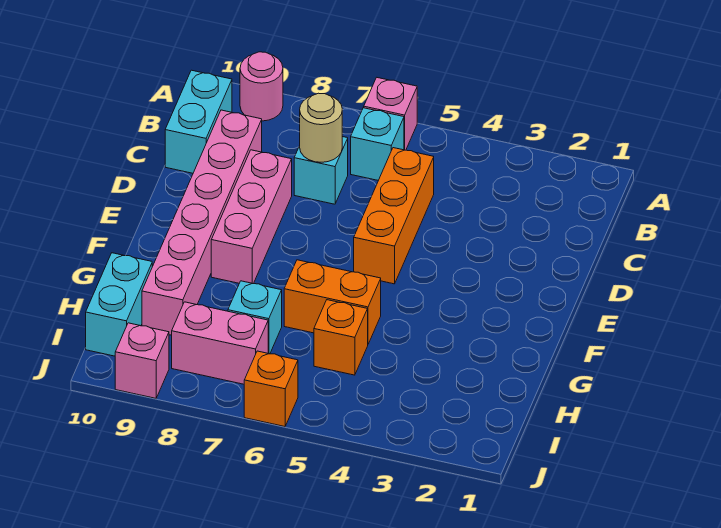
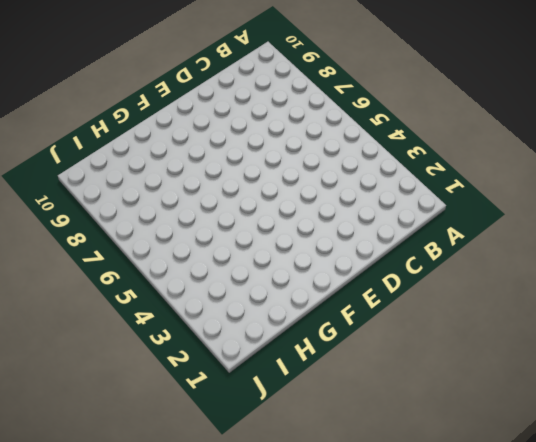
none -> pink brick A6 level 1
none -> pink round brick A9 level 1
none -> cyan brick B6 level 1

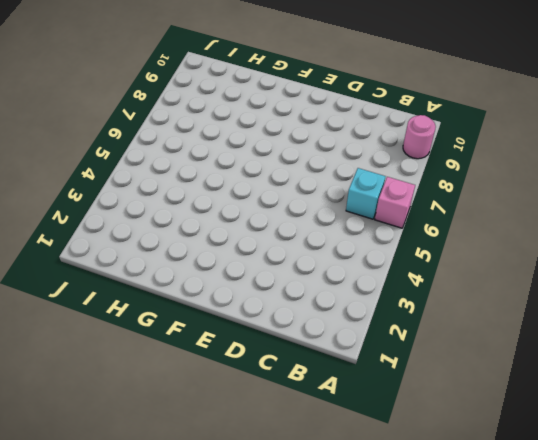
none -> cyan brick B10:C10 level 1
none -> orange brick C5:E5 level 1
none -> cyan brick C7 level 1

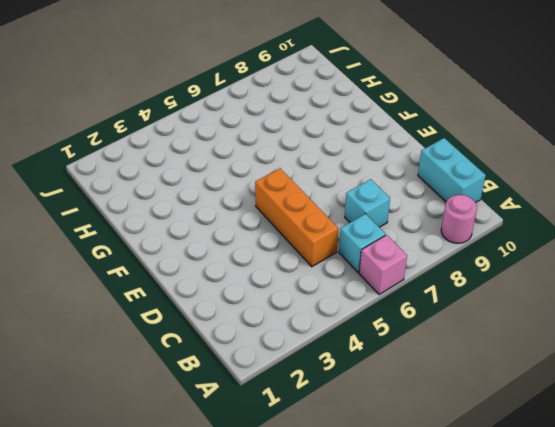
none -> pink brick C9:H9 level 1
none -> pink brick D8:F8 level 1
none -> orange brick G5:G6 level 1

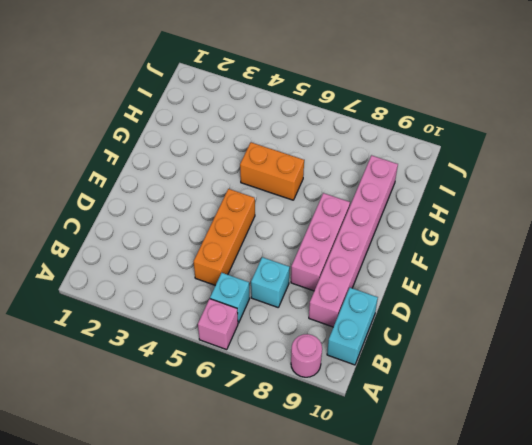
none -> orange brick H5 level 1
none -> cyan brick H7 level 1
none -> cyan brick H10:I10 level 1

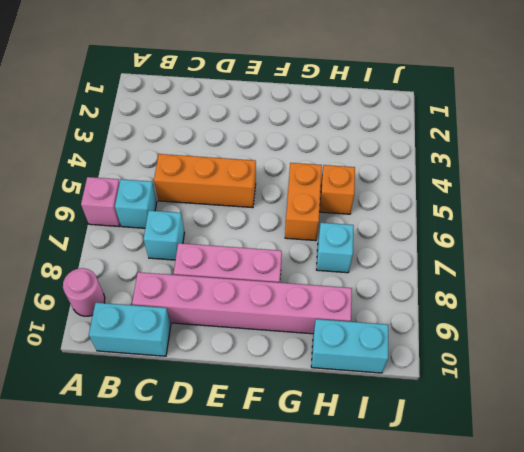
none -> pink brick I7:I8 level 1
none -> orange brick J6 level 1
none -> pink brick J9 level 1

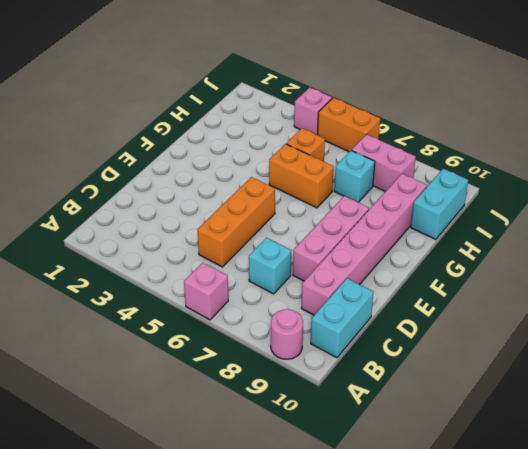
pink brick J4 level 1 -> pink brick J9 level 1
orange brick J5:J6 level 1 -> orange brick J6 level 1
none -> cyan brick B6 level 1
none -> tan round brick C7 level 2

